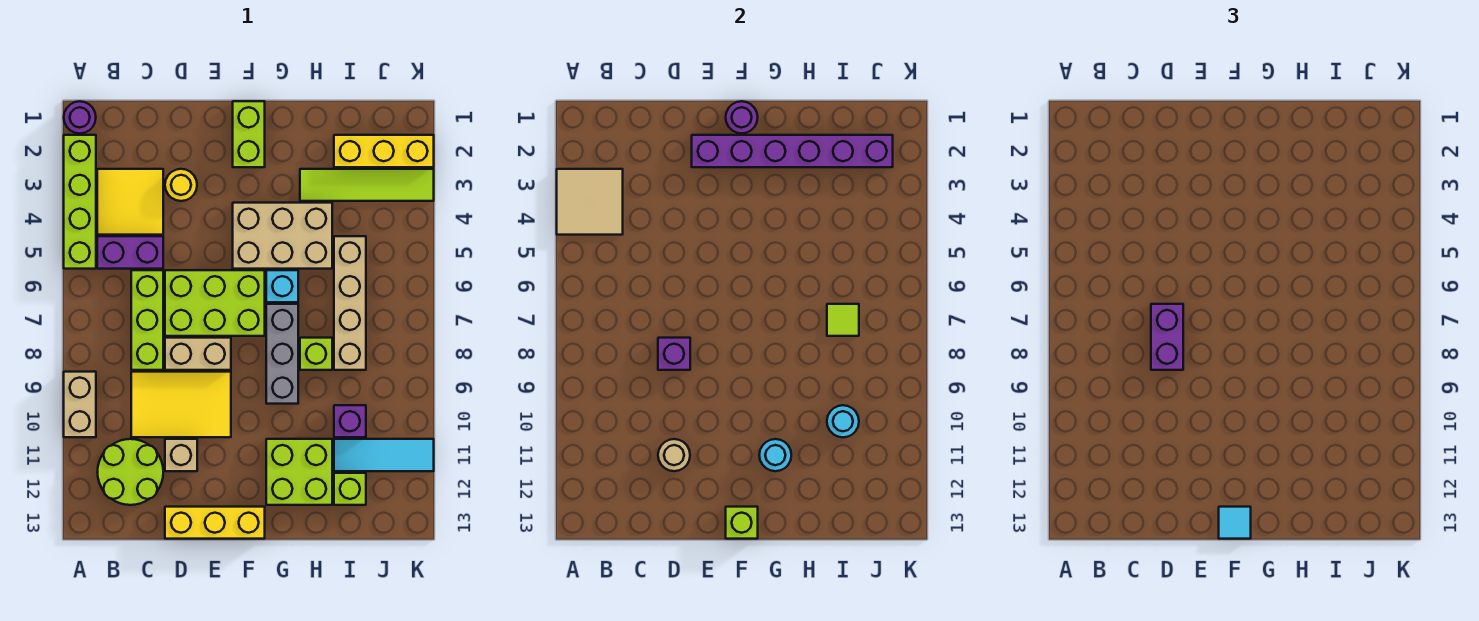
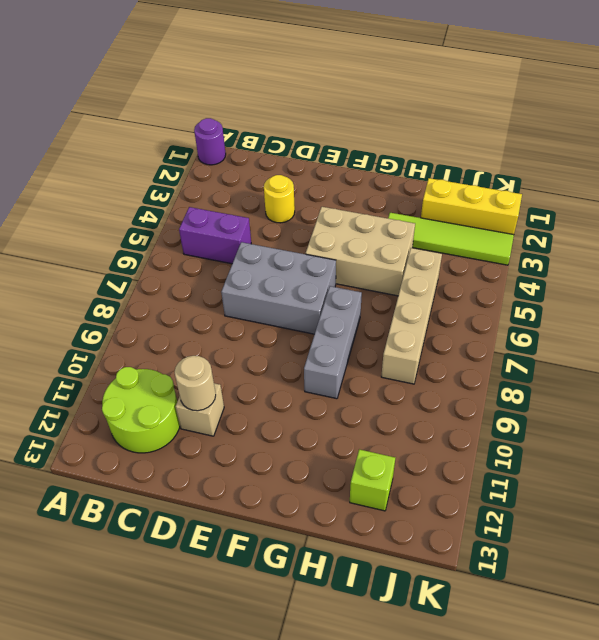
grey brick D6:F7 level 1 -> lime brick D6:F7 level 1
none -> lime brick A2:A5 level 1
none -> tan brick A9:A10 level 1
none -> yellow tile B3:C4 level 1
none -> lime brick C6:C8 level 1

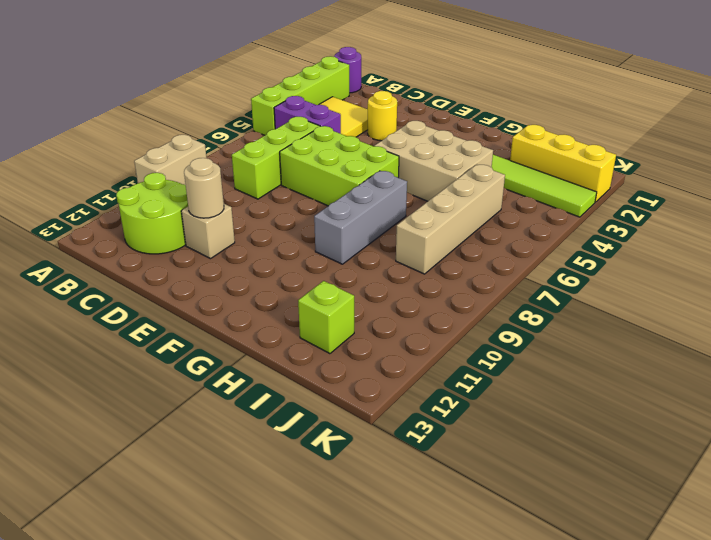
none -> yellow tile C9:E10 level 1
none -> tan brick D8:E8 level 1
none -> yellow brick D13:F13 level 1
none -> lime brick F1:F2 level 1

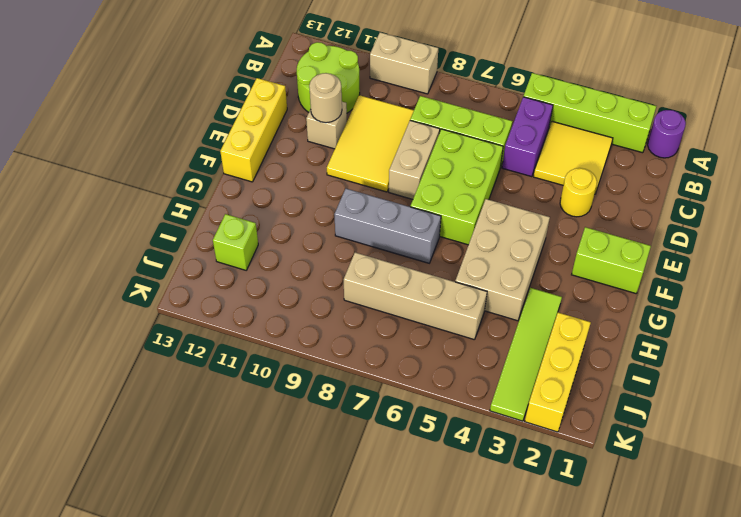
none -> cyan brick G6 level 1
none -> lime brick G11:H12 level 1
none -> lime brick H8 level 1
none -> purple brick I10 level 1

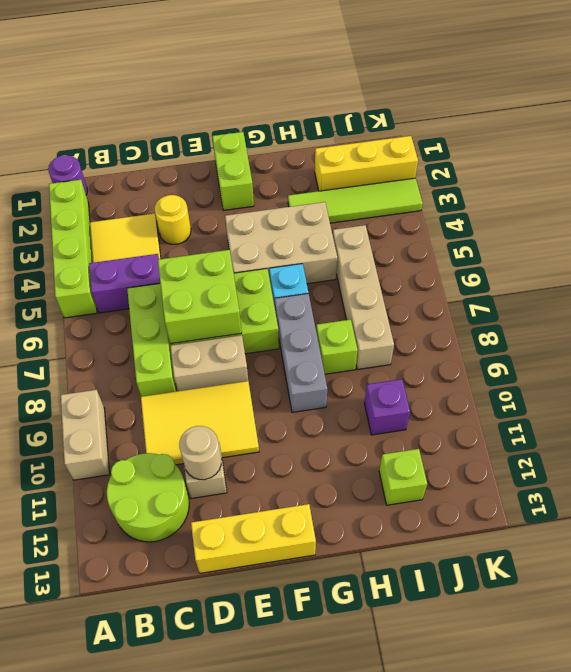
lime brick D6:E7 level 2 -> lime brick G11:H12 level 1
none -> cyan tile I11:K11 level 1
none -> tan tile A3:B4 level 2
none -> purple brick D8 level 2
none -> purple brick E2:J2 level 2

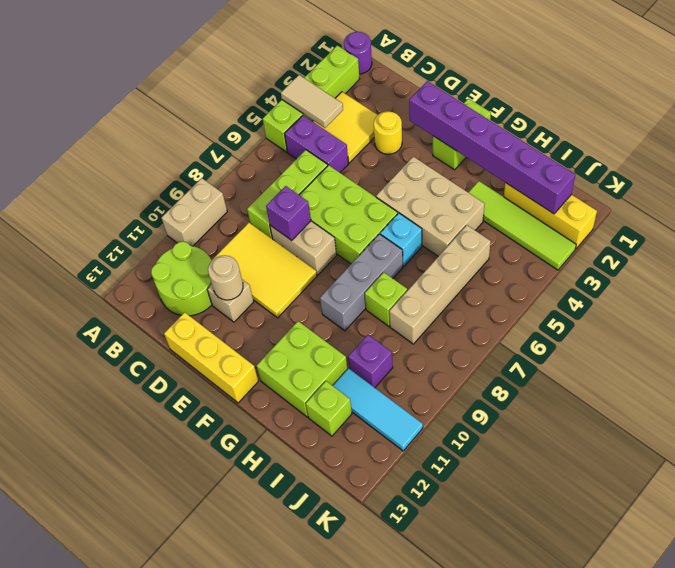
tan tile A4:B4 level 2 -> tan tile A3:B4 level 2
none -> purple round brick F1 level 2
none -> lime brick F13 level 2
none -> cyan round brick G11 level 2
none -> lime tile I7 level 2

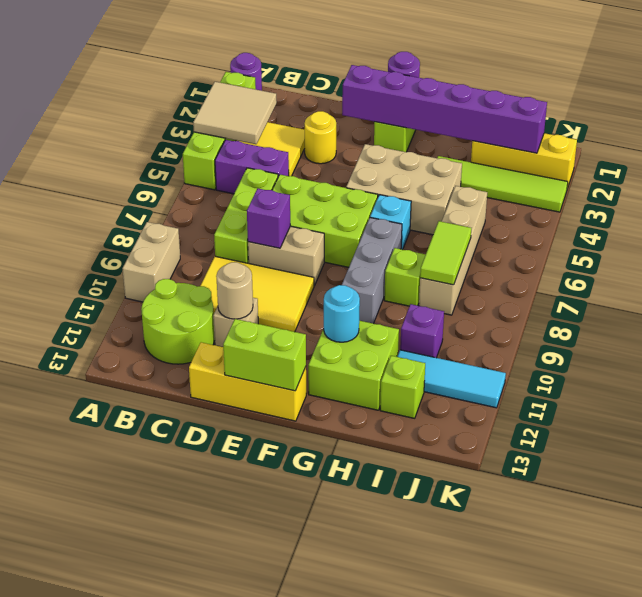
lime brick E13:F13 level 2 -> lime brick F13 level 2
lime tile I7:I8 level 2 -> lime tile I7 level 2
none -> cyan round brick I10 level 2
none -> purple brick D7:D8 level 3
none -> cyan tile F13 level 3

